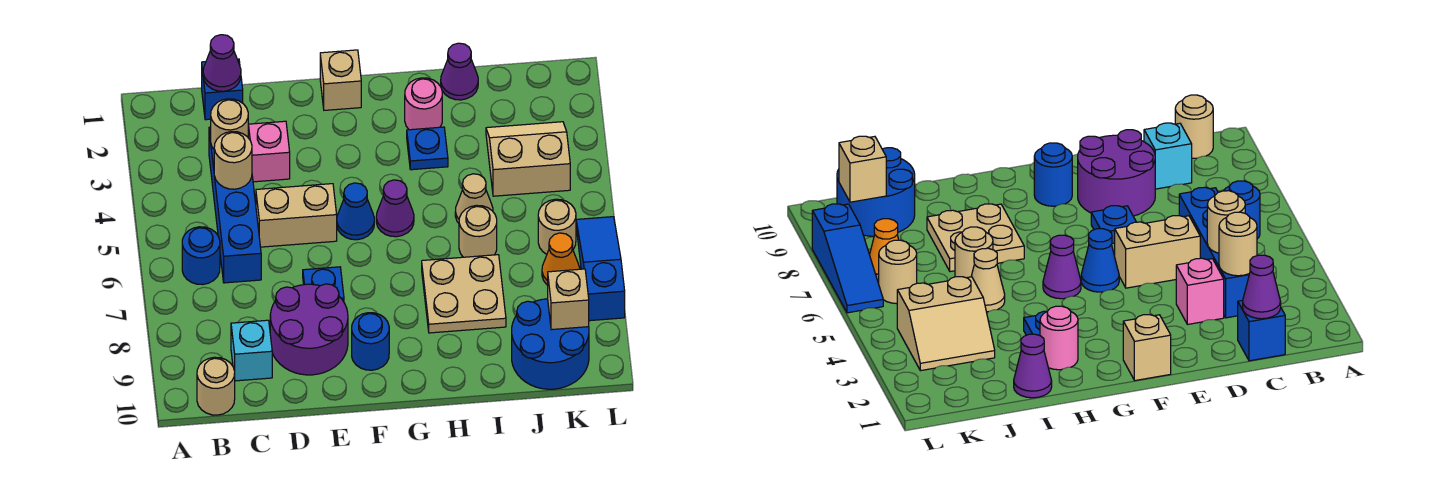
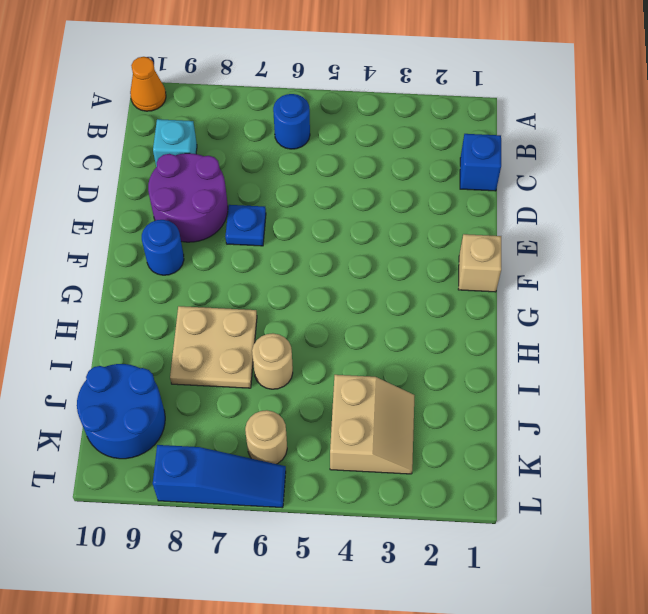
orange cone A10 level 1 -> orange cone K7 level 1
none -> tan round brick B10 level 1
none -> blue brick C3:C6 level 1
none -> pink brick D3 level 1

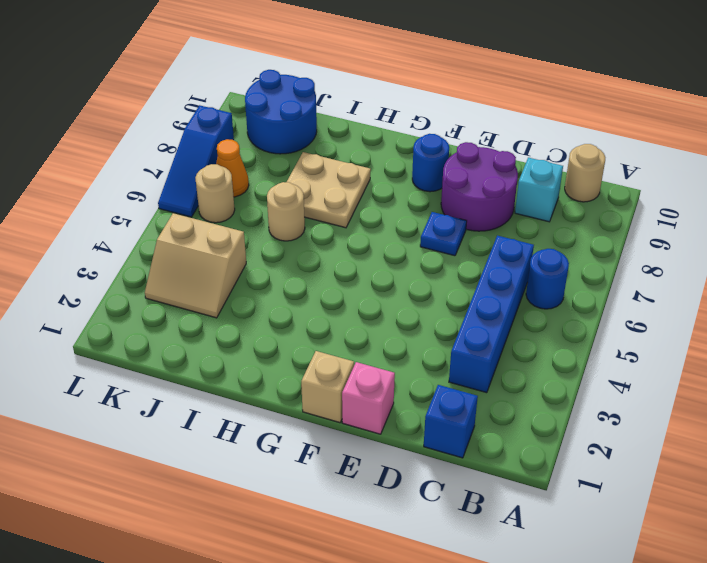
pink brick E1 level 1 -> pink brick D3 level 1
none -> tan brick D5:E5 level 1
none -> blue cone F5 level 1
none -> purple cone G5 level 1

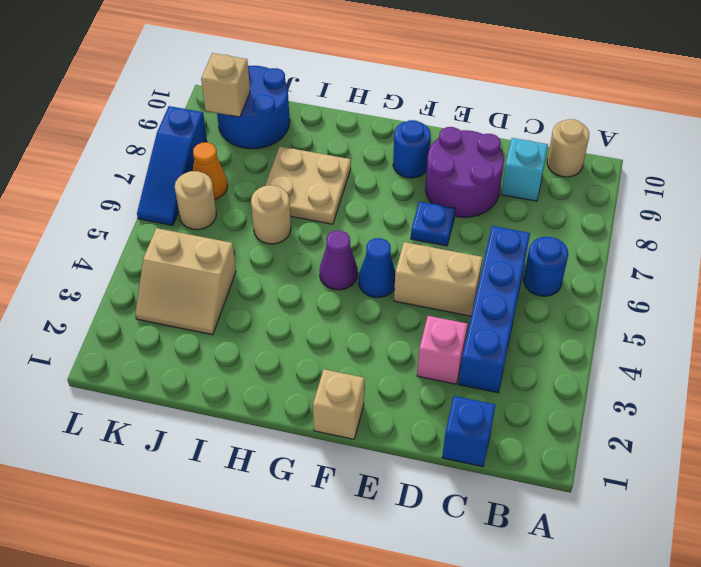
none -> pink round brick H2 level 1
none -> blue plate H3 level 1
none -> purple cone I1 level 1

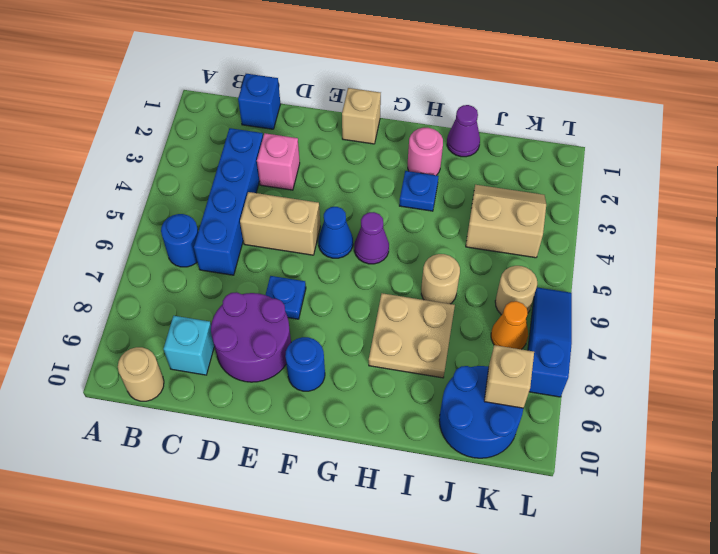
none -> tan cone I5 level 1
none -> purple cone C1 level 2
none -> tan round brick C3 level 2

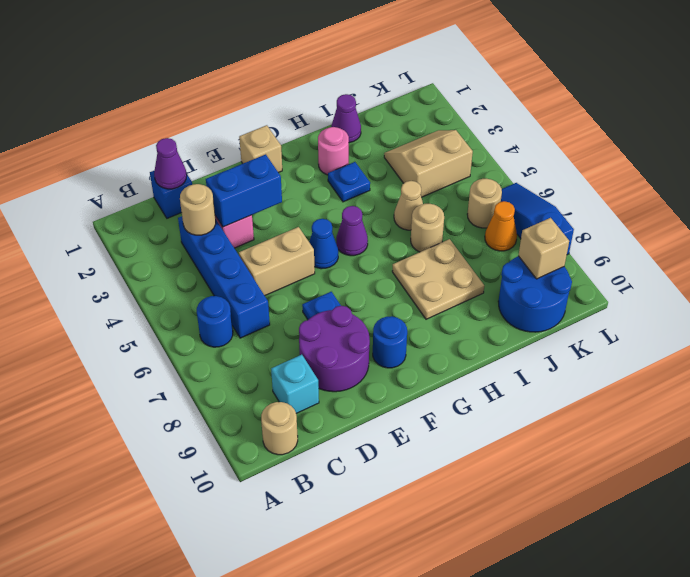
blue brick D3:E3 level 2 -> none
none -> tan round brick C4 level 2

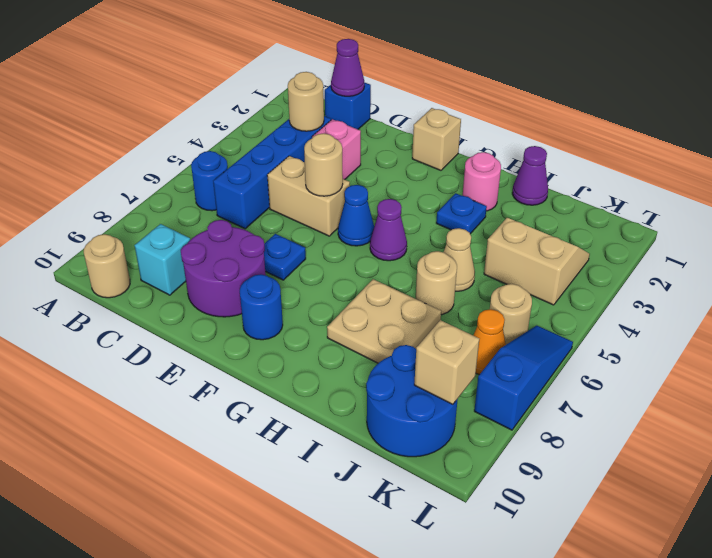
tan round brick E5 level 2 -> tan round brick C4 level 2

